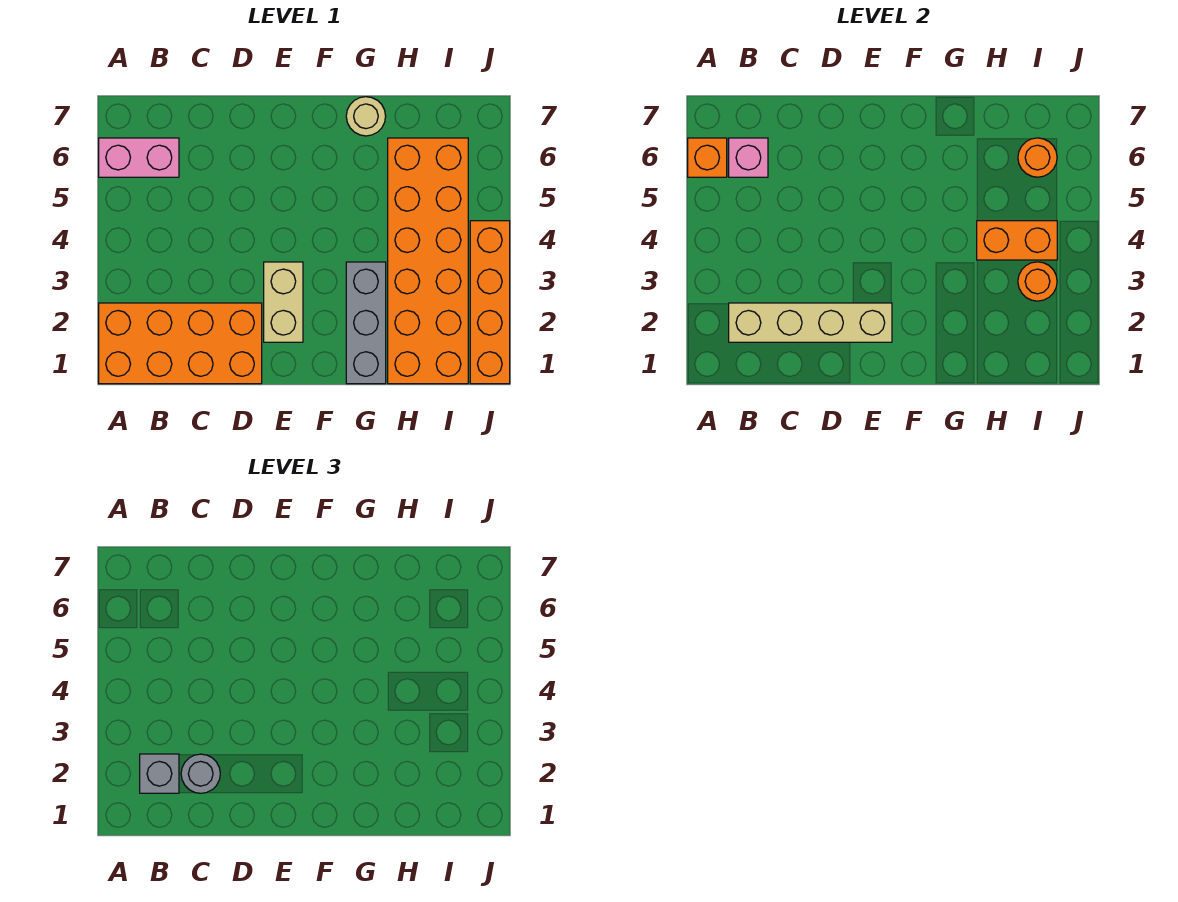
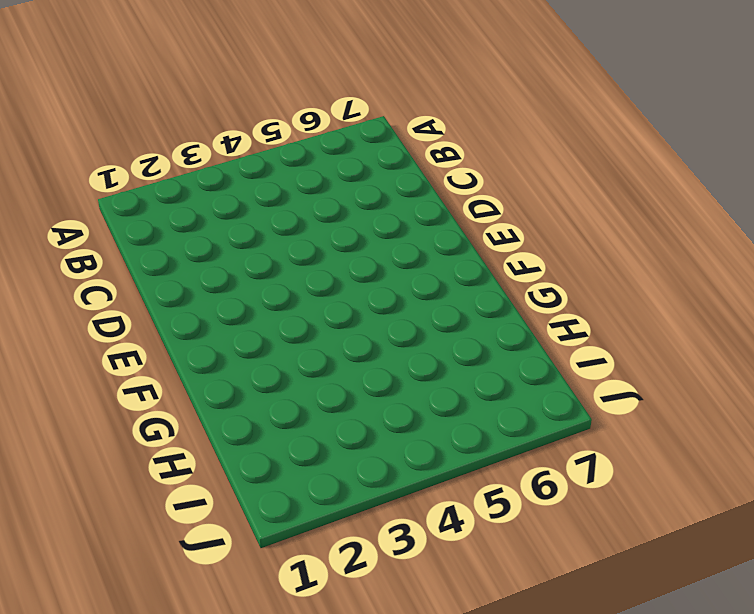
none -> orange brick A1:D2 level 1
none -> pink brick A6:B6 level 1
none -> tan brick E2:E3 level 1

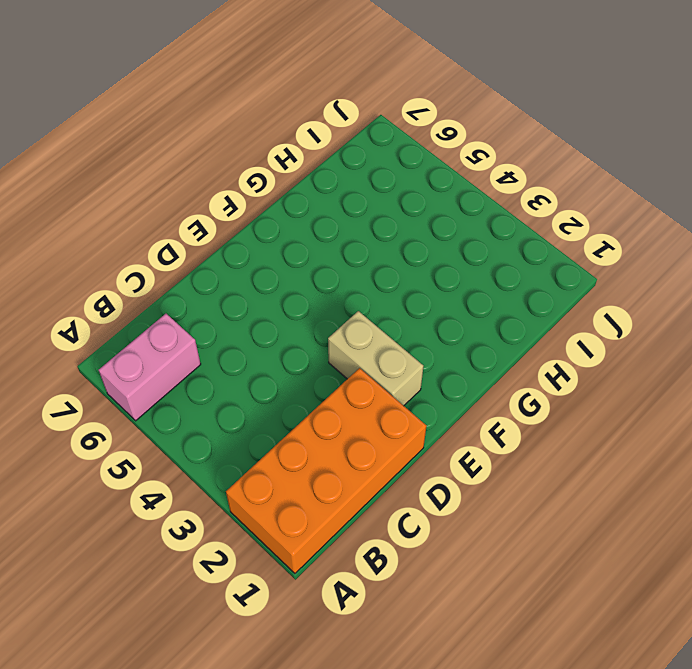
none -> grey brick G1:G3 level 1
none -> tan round brick G7 level 1
none -> orange brick H1:I6 level 1

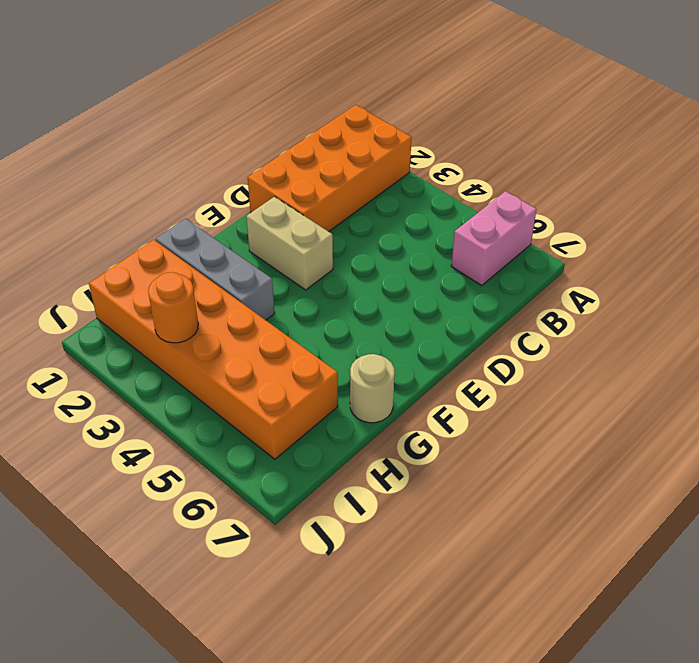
none -> orange brick J1:J4 level 1
none -> orange brick A6 level 2
none -> tan brick B2:E2 level 2

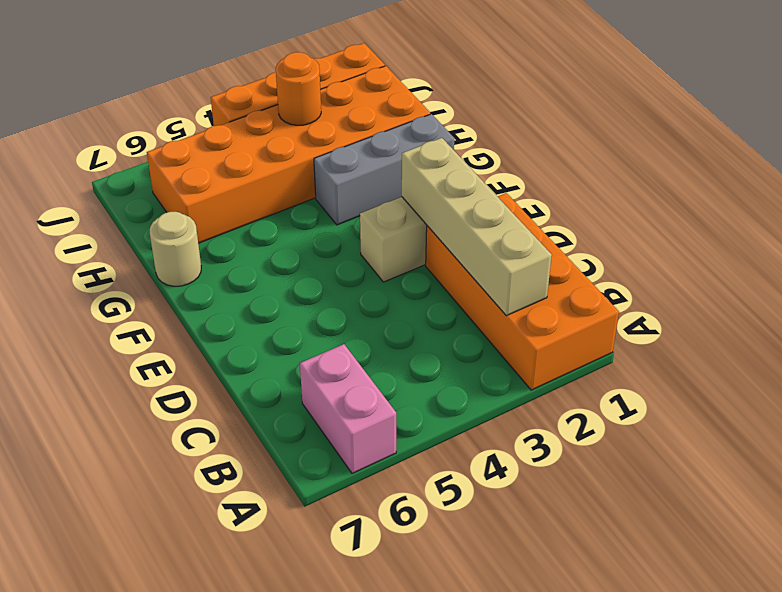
none -> orange brick A6 level 2
none -> pink brick B6 level 2
none -> orange brick H4:I4 level 2

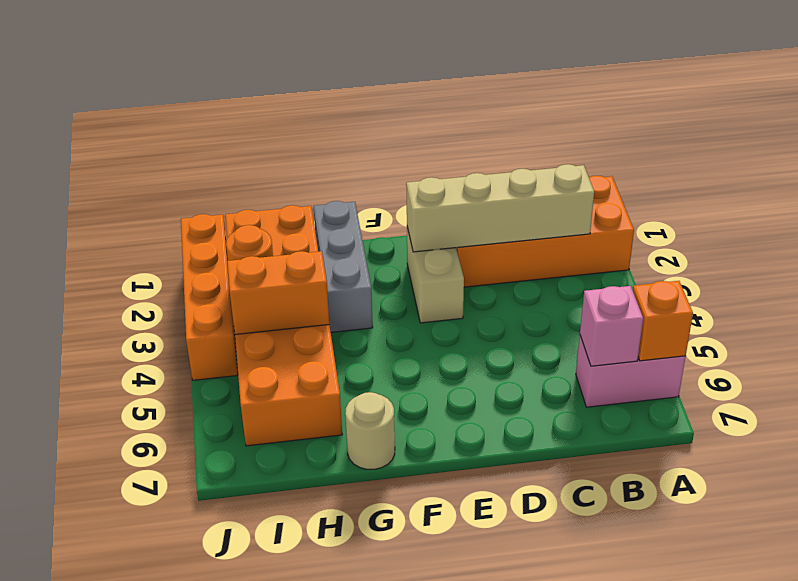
none -> orange round brick I6 level 2
none -> grey brick B2 level 3
none -> grey round brick C2 level 3

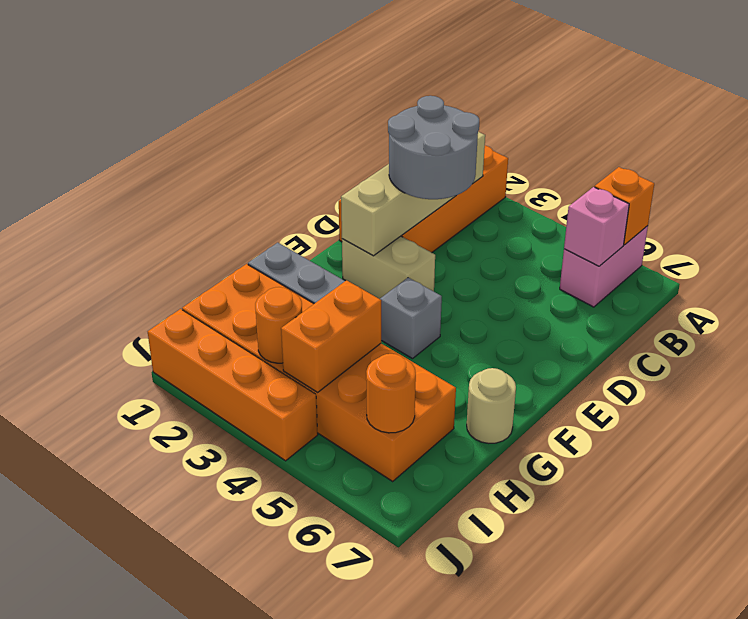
grey round brick C2:D3 level 3 -> grey round brick C2 level 3
grey brick F4 level 1 -> grey brick B2 level 3

